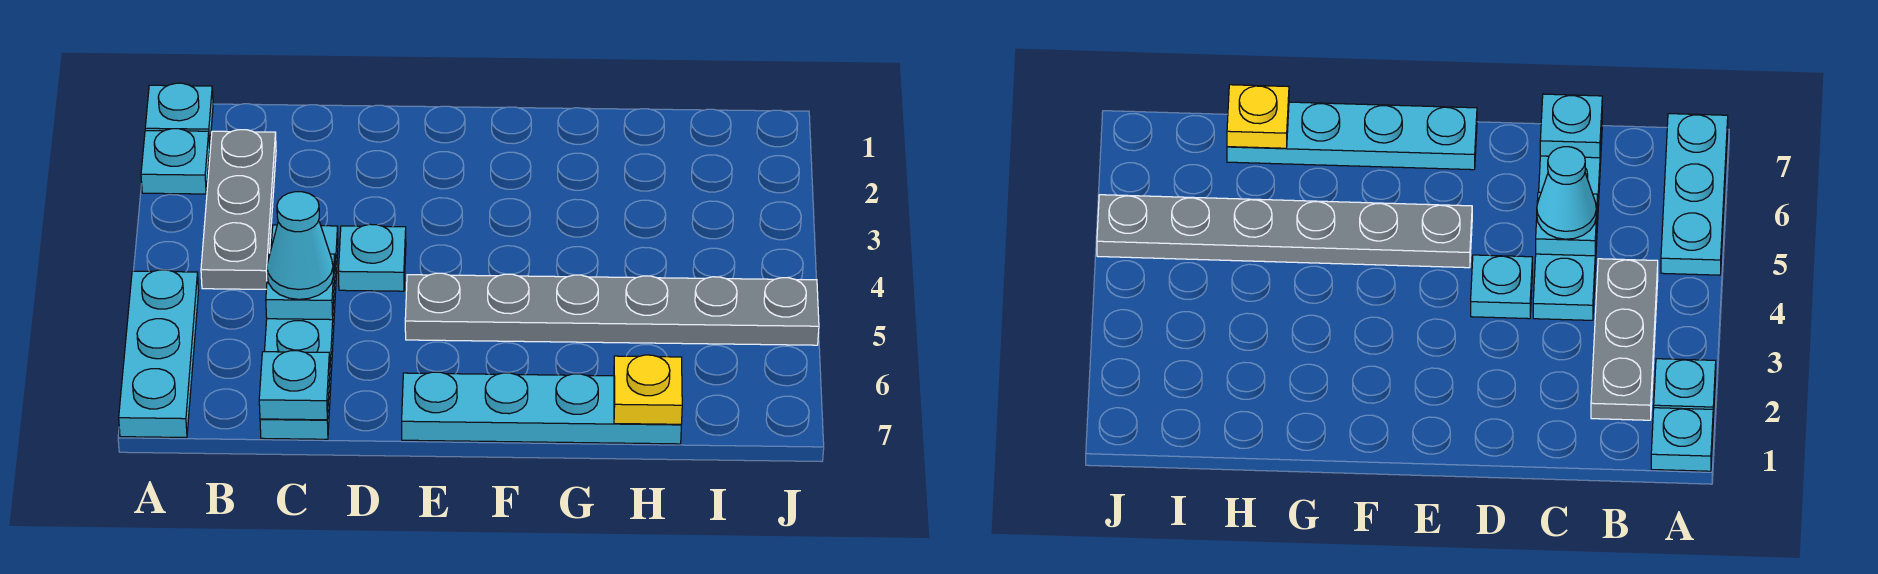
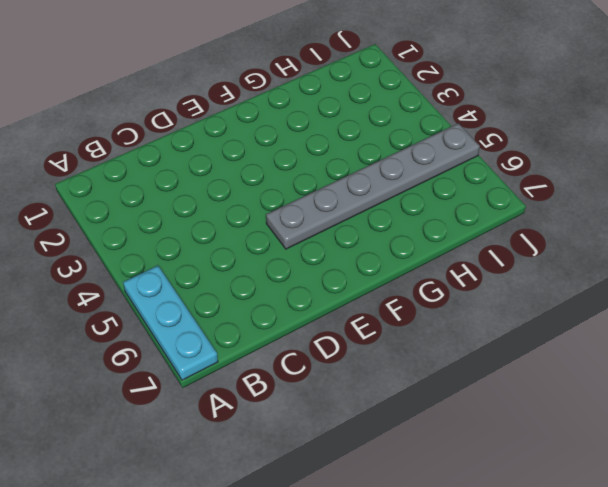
none -> cyan plate A1 level 1
none -> cyan plate A2 level 1
none -> grey plate B2:B4 level 1

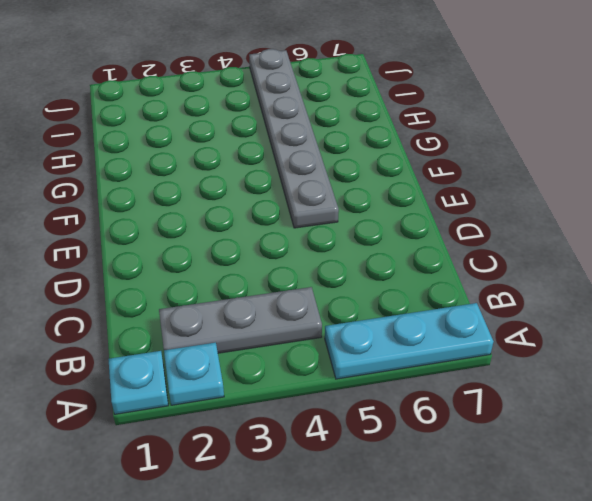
none -> cyan plate C4:C7 level 1
none -> cyan plate D4 level 1
none -> cyan plate E7:H7 level 1

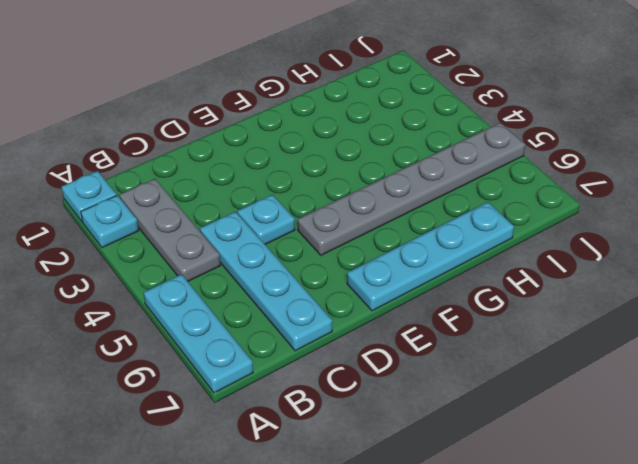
none -> cyan plate C5 level 2
none -> cyan plate C7 level 2
none -> yellow plate H7 level 2

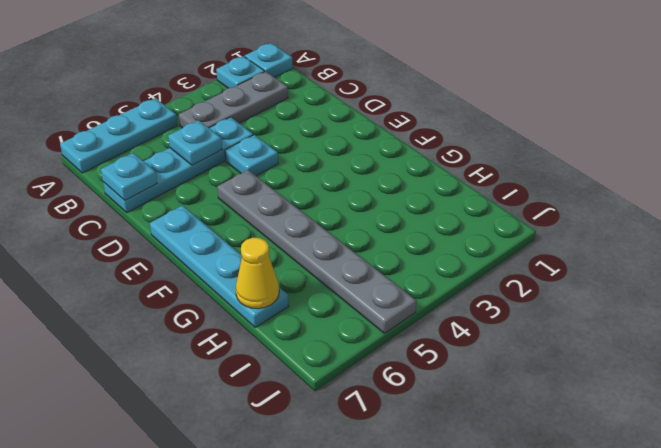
yellow cone H7 level 2 -> yellow plate H7 level 2
none -> cyan cone C5 level 3

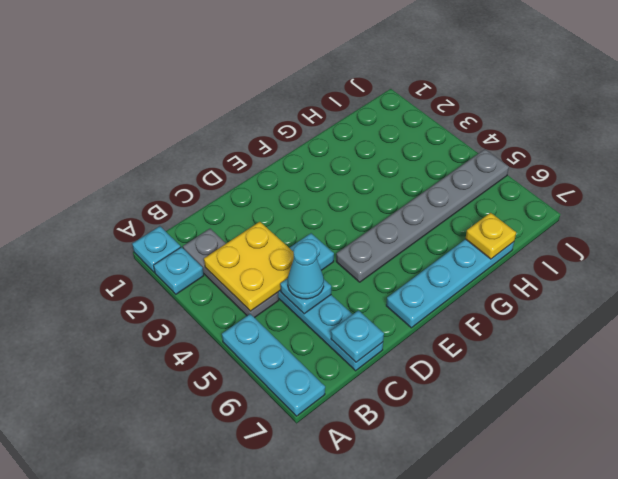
yellow plate B3:C4 level 2 -> none

